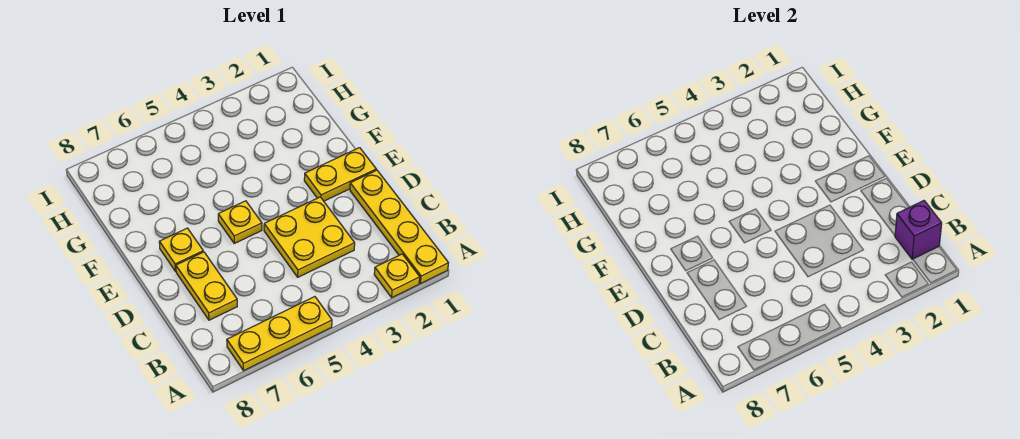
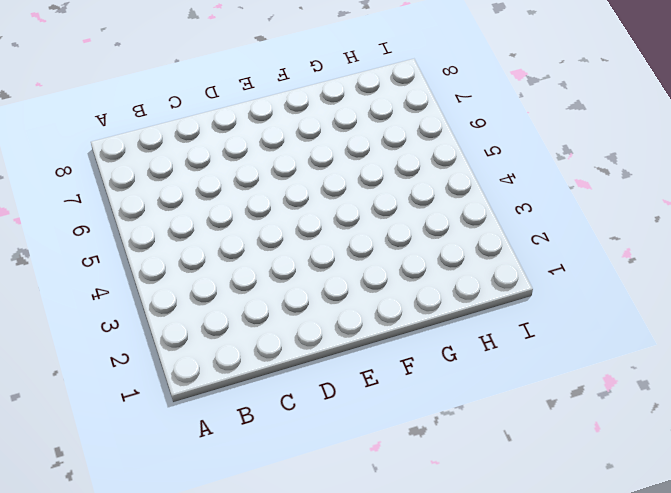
none -> yellow plate A1:D1 level 1
none -> yellow plate A2 level 1

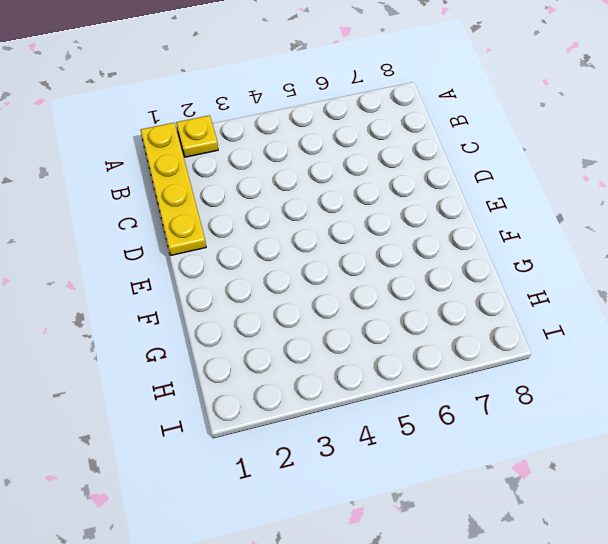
none -> yellow plate A5:A7 level 1
none -> yellow plate C3:D4 level 1

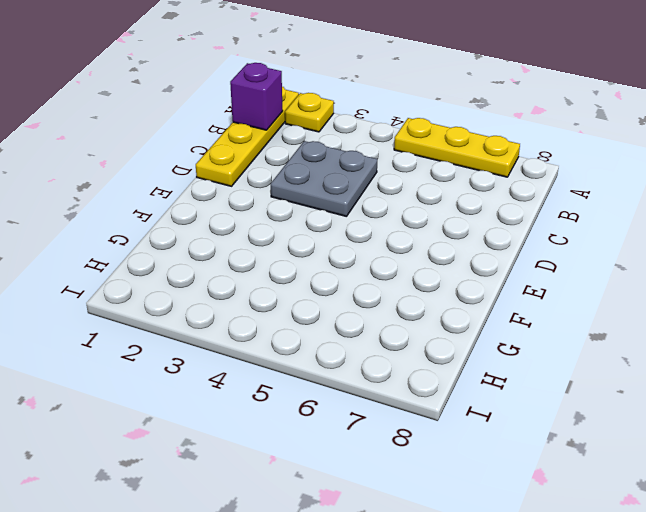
grey plate C3:D4 level 1 -> yellow plate C3:D4 level 1
none -> yellow plate C7:D7 level 1
none -> yellow plate E1:E2 level 1

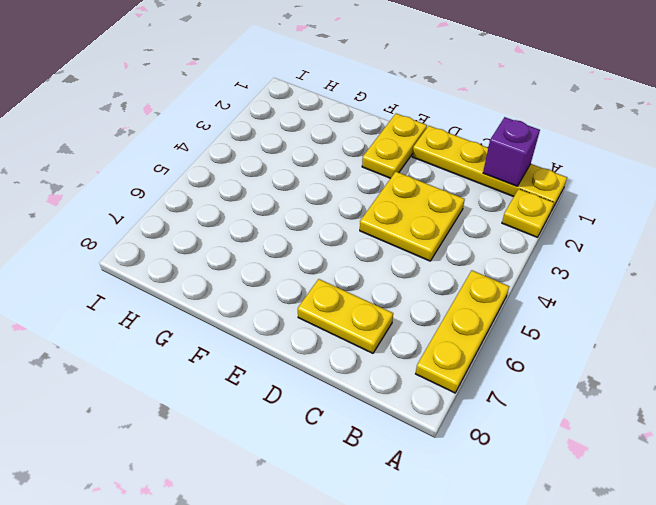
none -> yellow plate E5 level 1
none -> yellow plate E7 level 1

